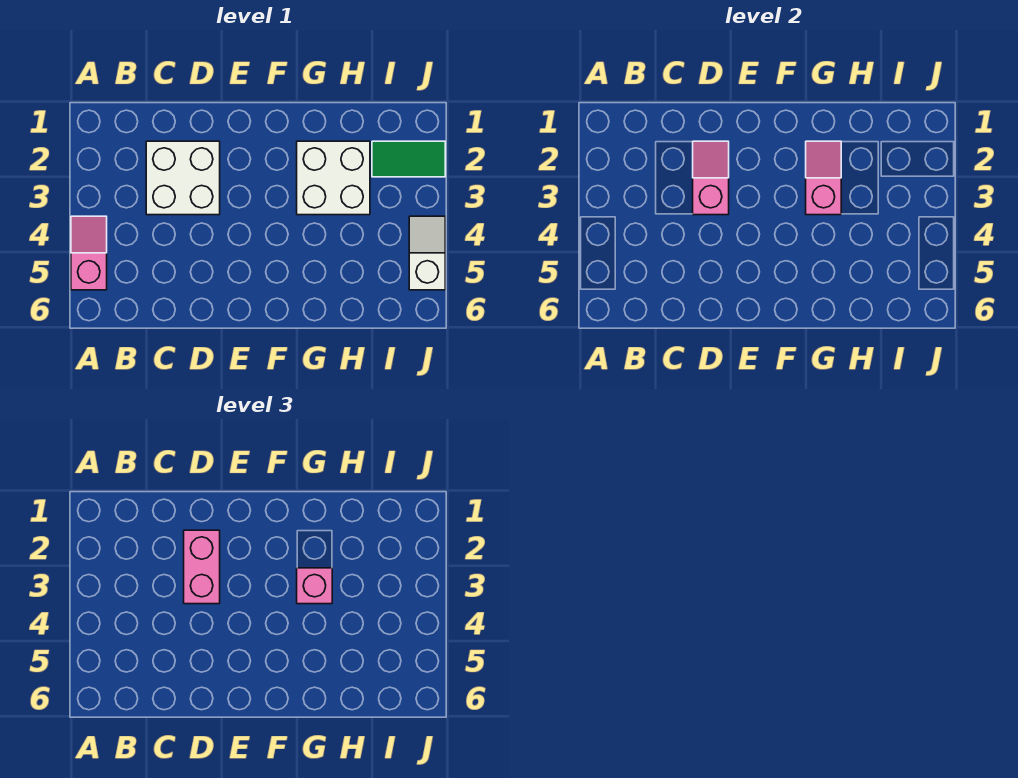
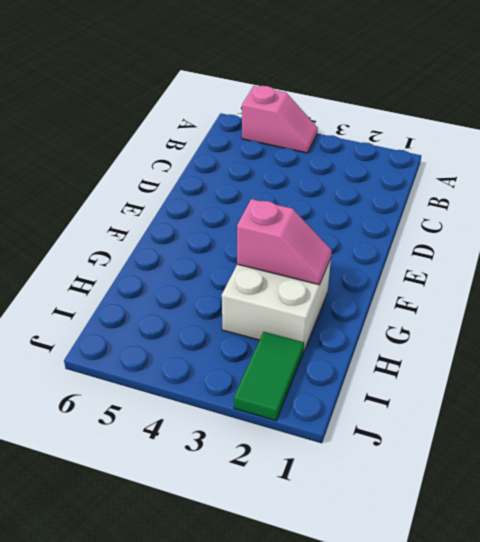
none -> white brick C2:D3 level 1
none -> white slope J4:J5 level 1 top 5

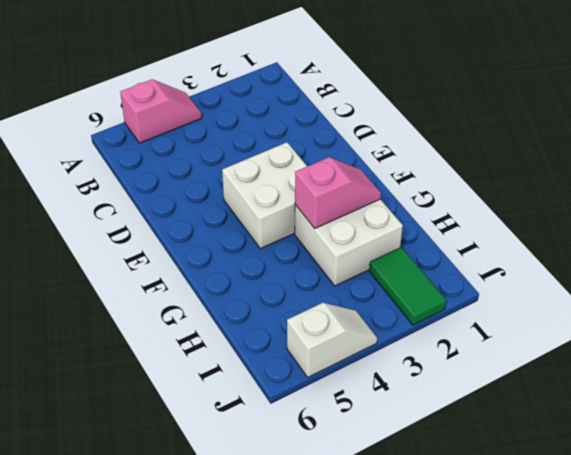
white brick E3:F4 level 1 -> white brick C2:D3 level 1
none -> pink slope D2:D3 level 2 top 3
none -> pink brick D2:D3 level 3

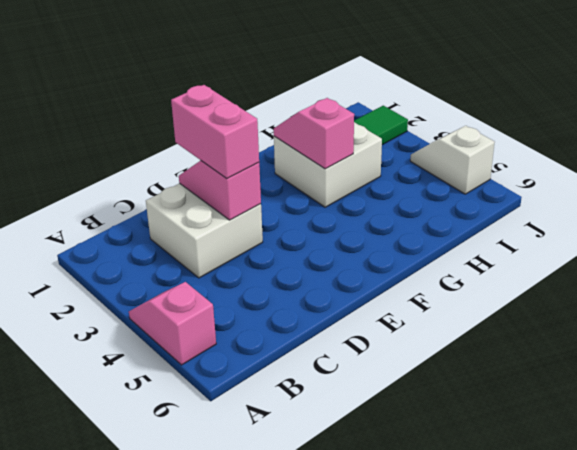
none -> pink brick G3 level 3

